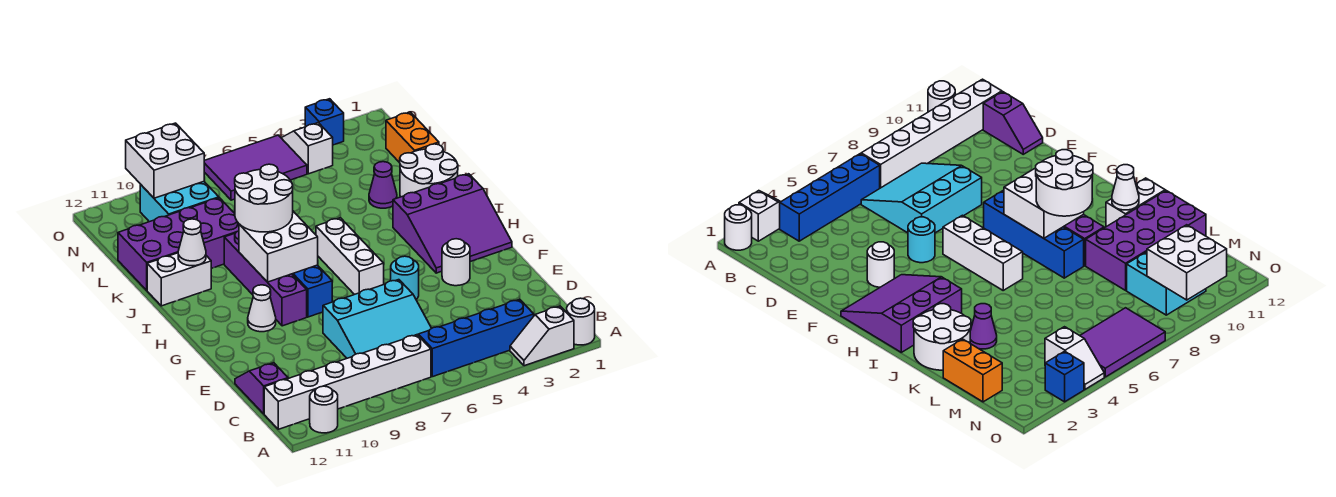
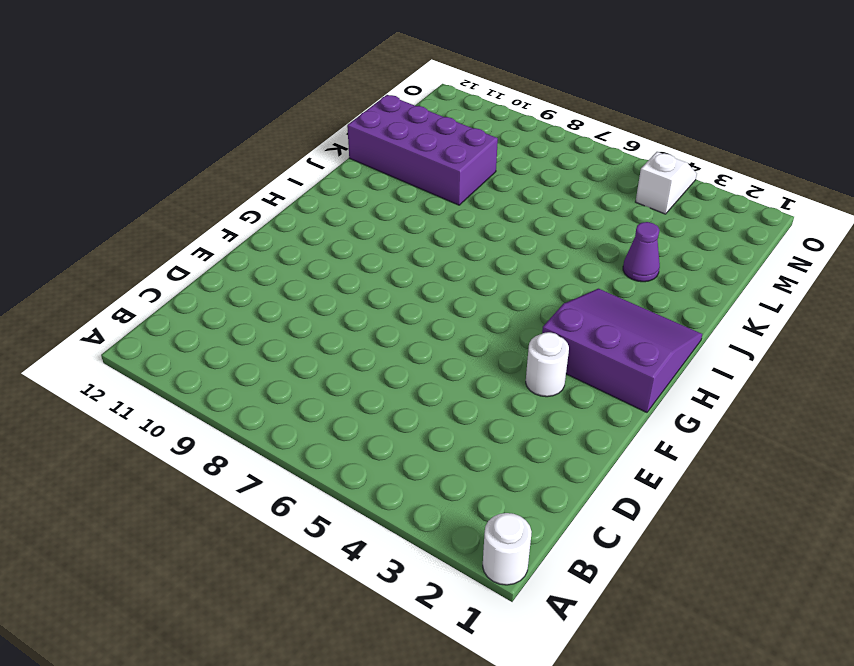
purple slope G1:I3 level 1 top G -> purple slope G1:I3 level 1 top I
none -> white slope A2:A3 level 1 top 2
none -> white round brick A11 level 1
none -> blue brick B3:B6 level 1

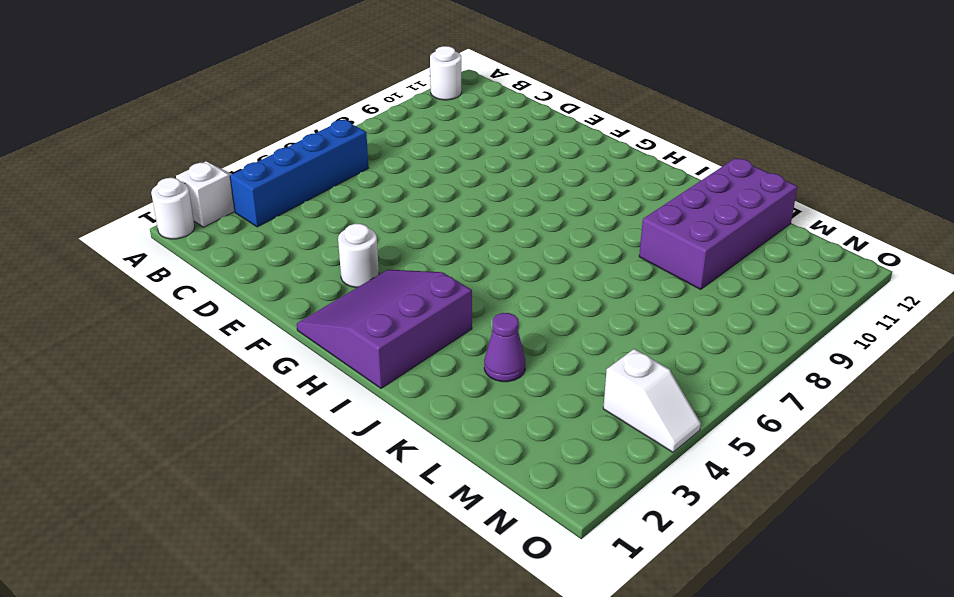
none -> white brick B7:B12 level 1
none -> cyan slope C6:E8 level 1 top E
none -> purple slope C12:D12 level 1 top C

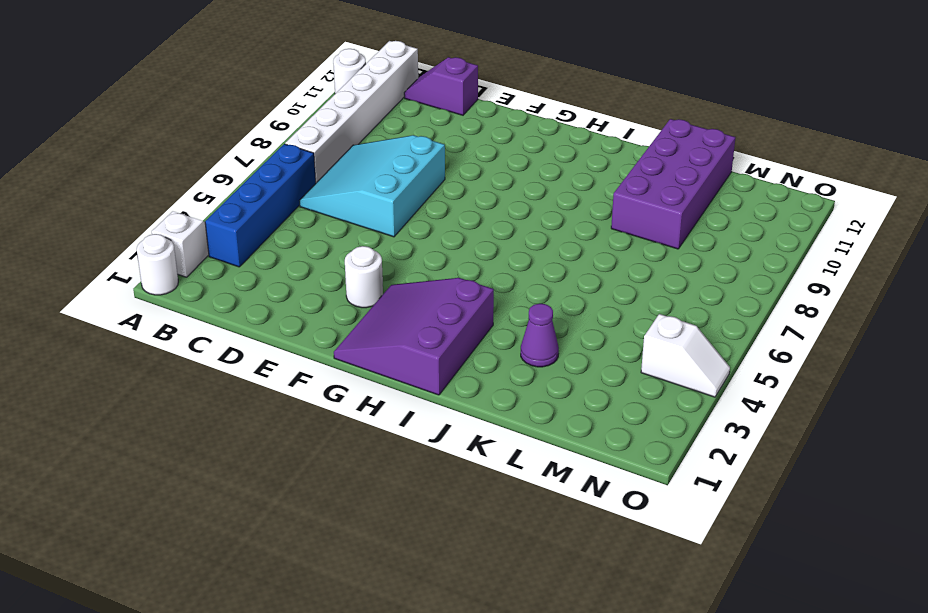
purple slope C12:D12 level 1 top D -> purple slope C12:D12 level 1 top C
none -> cyan round brick F5 level 1
none -> white brick G6:I6 level 1
none -> blue brick G8:J8 level 1

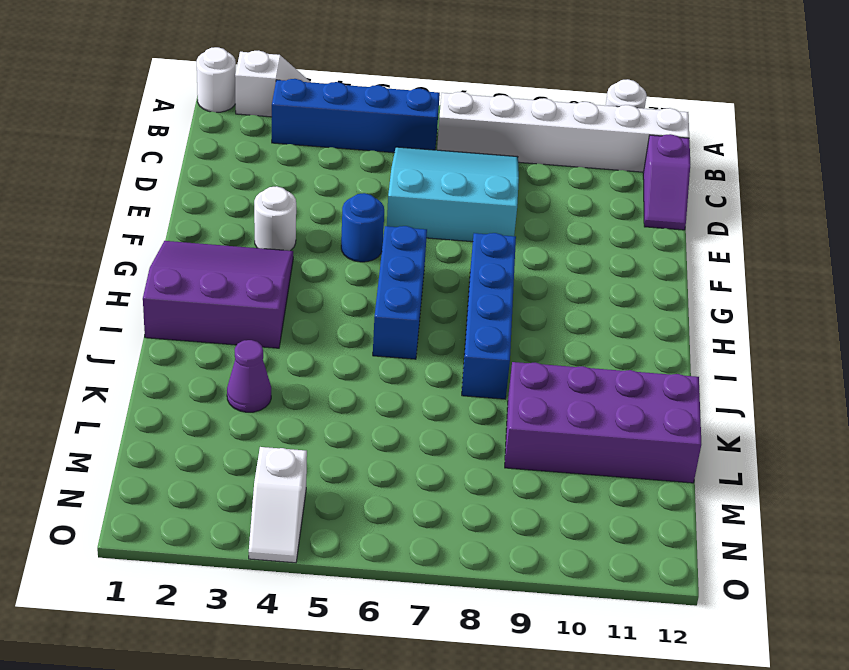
blue round brick F5 level 1 -> cyan round brick F5 level 1
blue brick G6:I6 level 1 -> white brick G6:I6 level 1
none -> purple brick G9:J9 level 1
none -> white cone G10 level 1
none -> white round brick J1:K2 level 1

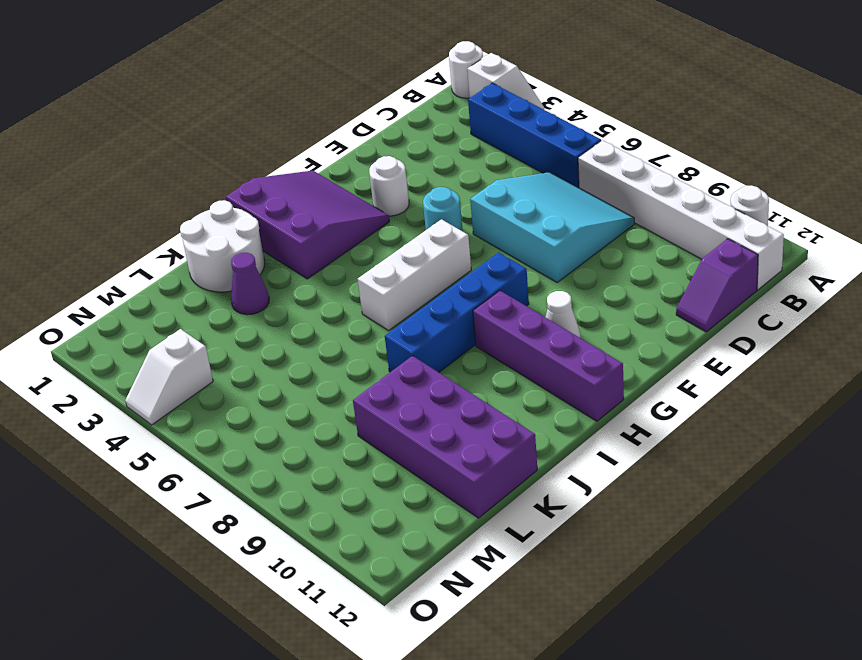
purple brick H9:H12 level 1 -> purple brick G9:J9 level 1
none -> white brick J11:J12 level 1
none -> orange brick L1:M1 level 1
none -> cyan brick M9:N10 level 1

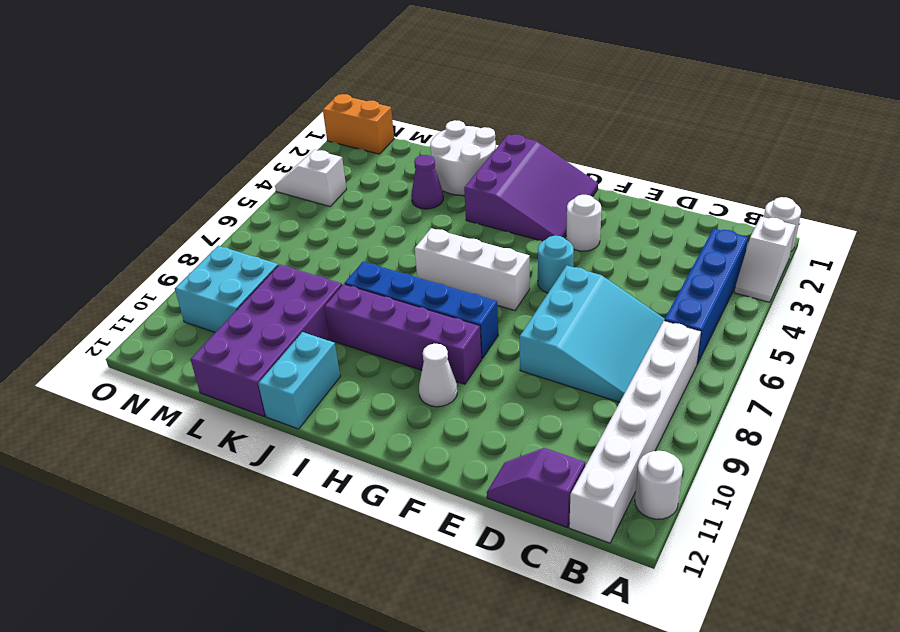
cyan brick J11:J12 level 1 -> white brick J11:J12 level 1
orange brick N1:O1 level 1 -> orange brick L1:M1 level 1
none -> purple tile N5:O7 level 1
none -> blue brick O3 level 1
none -> white brick H8:I9 level 2

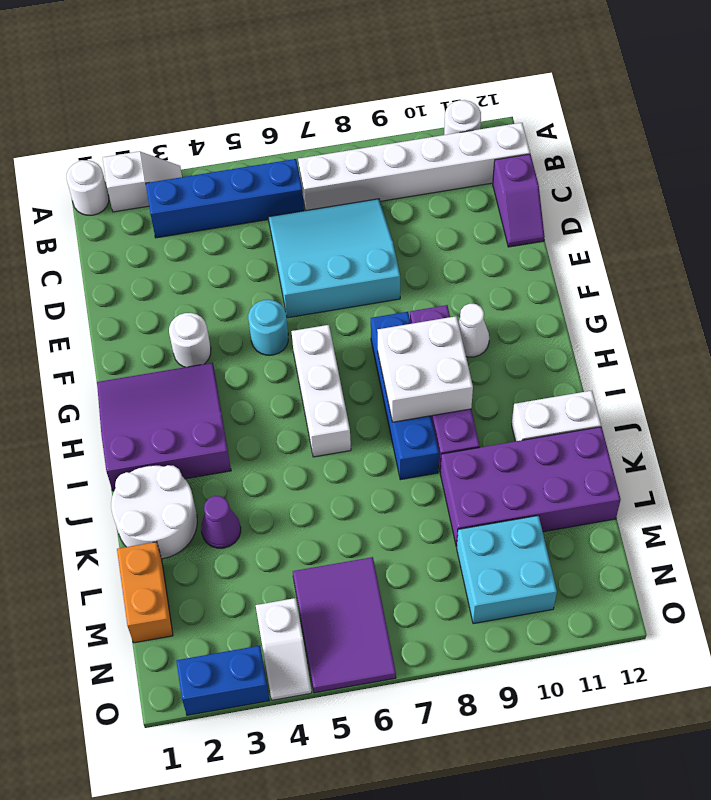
purple tile M5:O6 level 1 -> purple tile N5:O7 level 1
blue brick O2:O3 level 1 -> blue brick O3 level 1
none -> white cone J11 level 2
none -> white brick N9:O10 level 2
none -> white round brick I8:J9 level 3

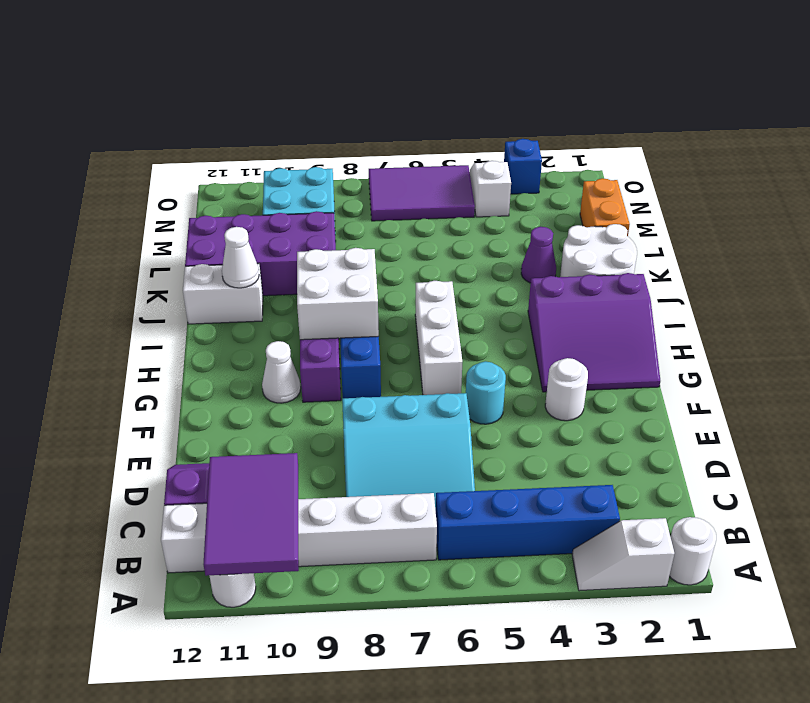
purple tile A10:C11 level 2 -> none
none -> white brick N9:O10 level 2
none -> white round brick I8:J9 level 3

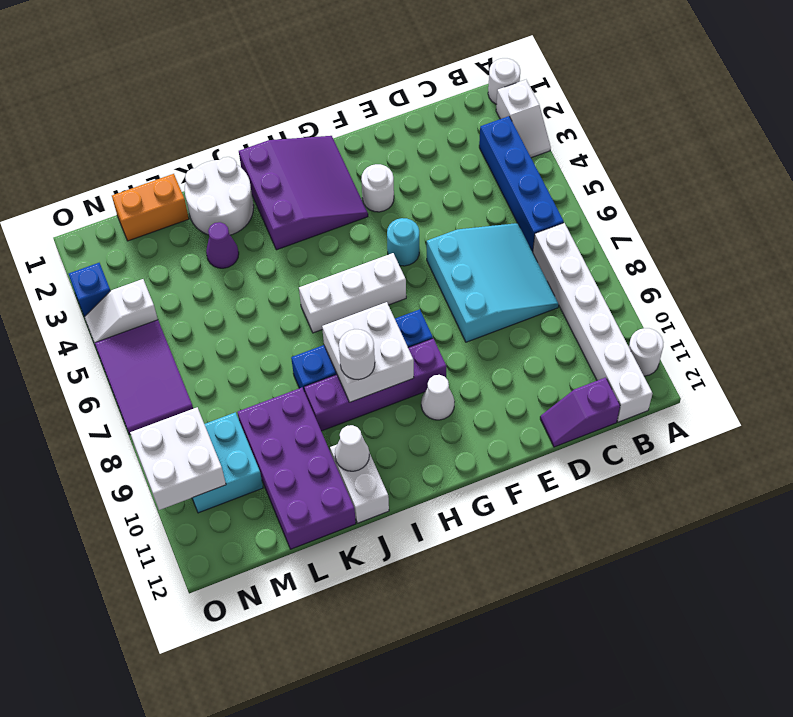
white round brick I9 level 3 -> white round brick I8:J9 level 3

